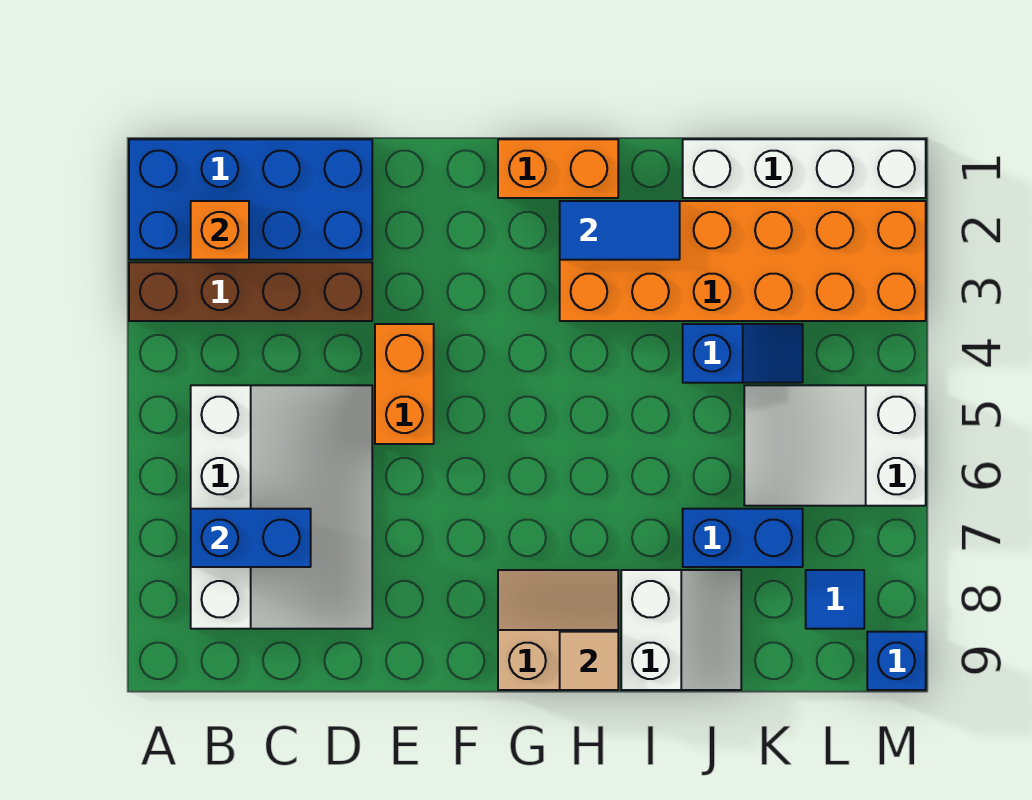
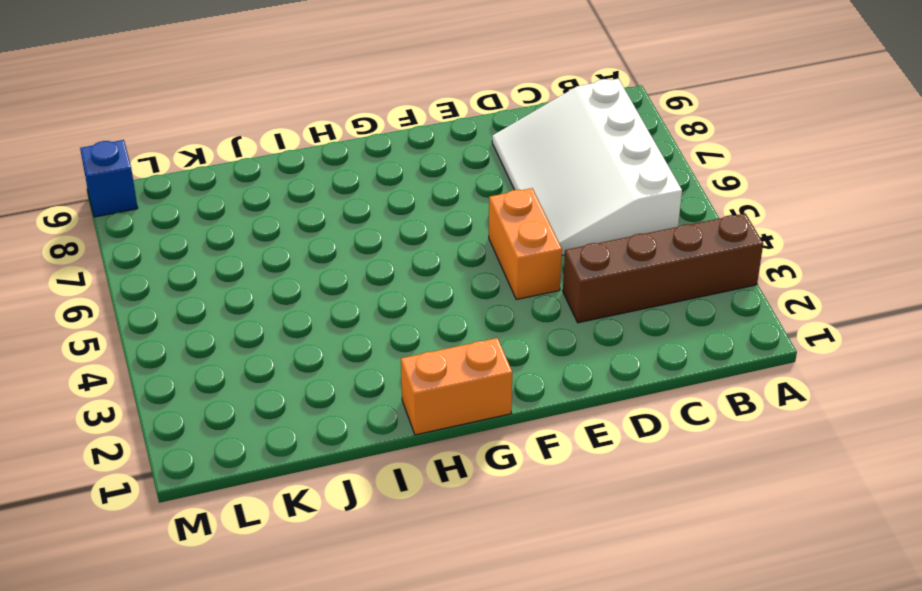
none -> blue brick A1:D2 level 1
none -> tan slope G8:H9 level 1 top 9
none -> orange brick H2:M3 level 1

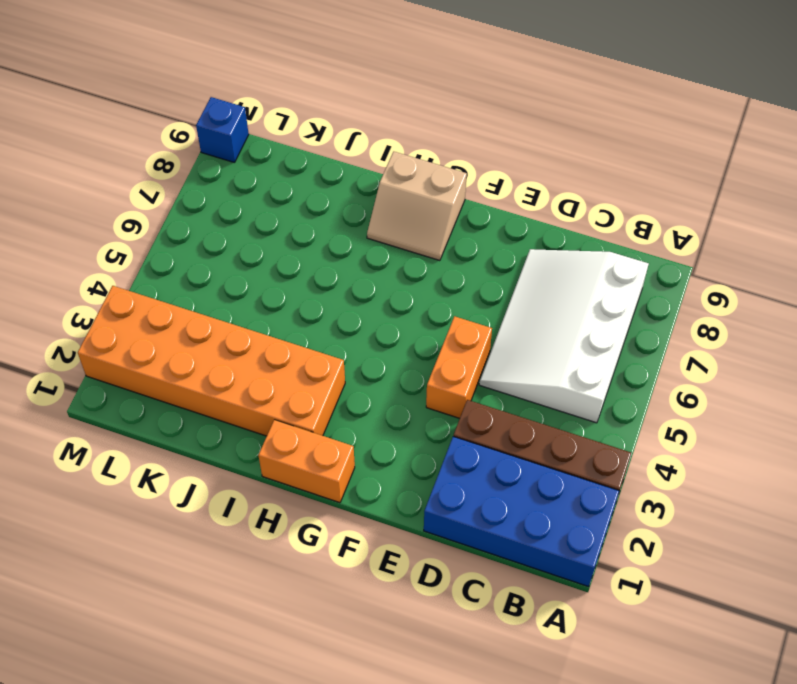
none -> white slope I8:J9 level 1 top I
none -> white brick J1:M1 level 1
none -> blue slope J4:K4 level 1 top J

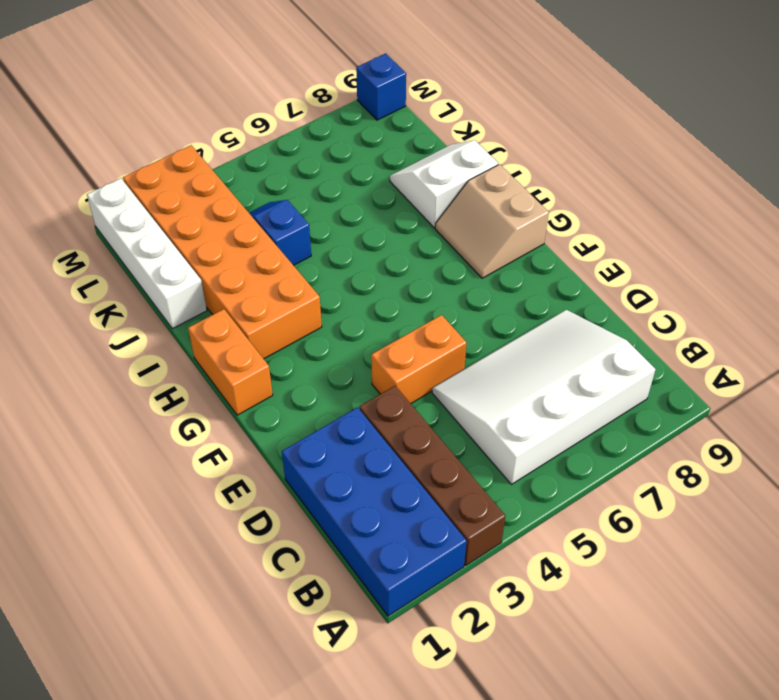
none -> blue brick J7:K7 level 1
none -> white slope K5:M6 level 1 top M
none -> blue tile L8 level 1

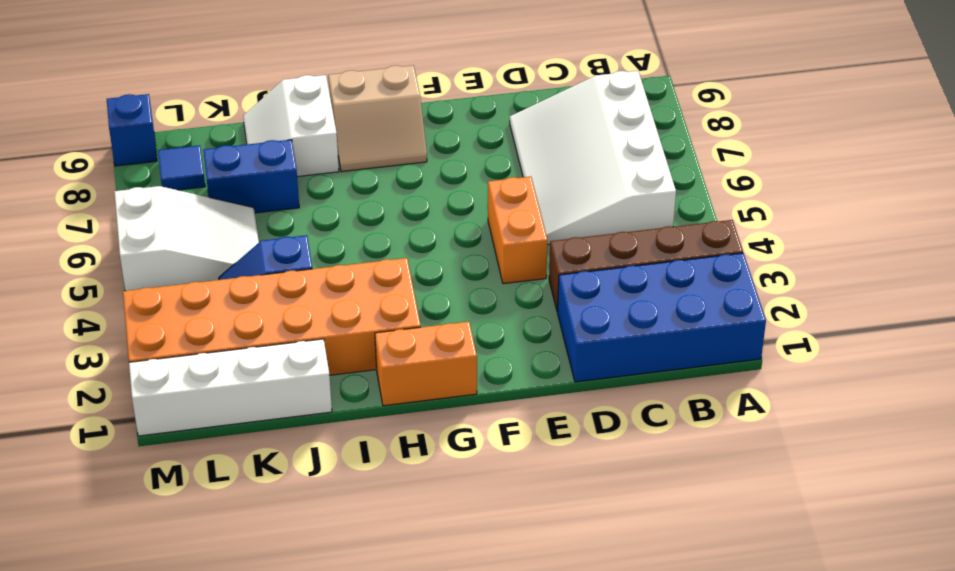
none -> orange brick B2 level 2
none -> blue brick B7:C7 level 2
none -> blue tile H2:I2 level 2

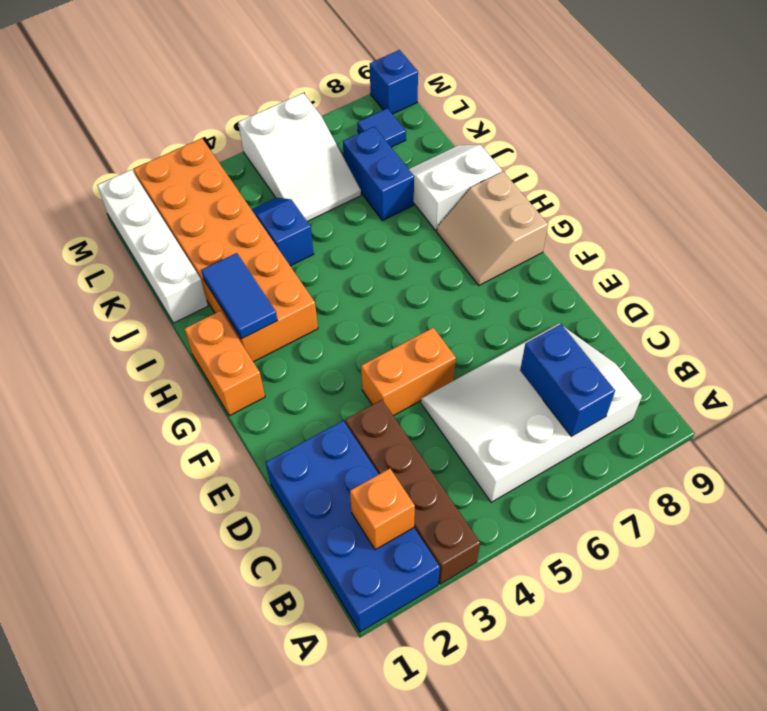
none -> tan tile H9 level 2

